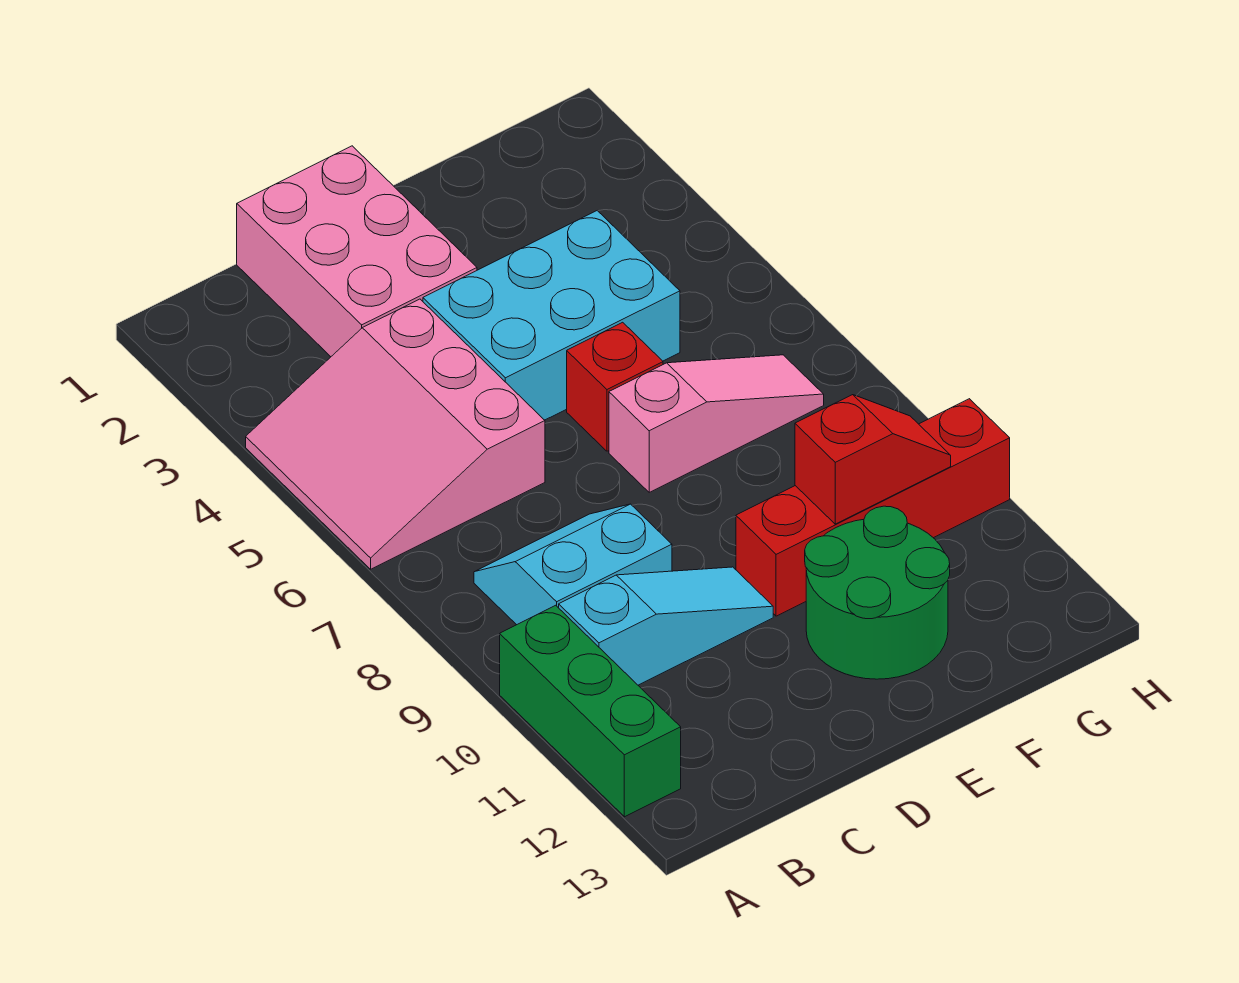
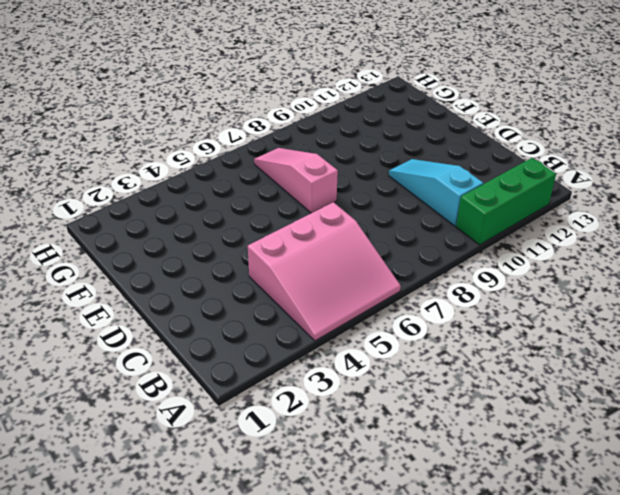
none -> cyan slope B8:C9 level 1 top 9
none -> pink brick C1:D3 level 1

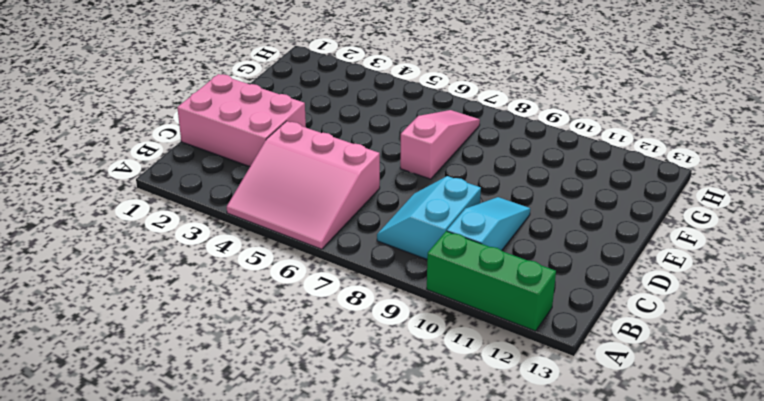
none -> cyan brick D4:F5 level 1
none -> red brick E6 level 1

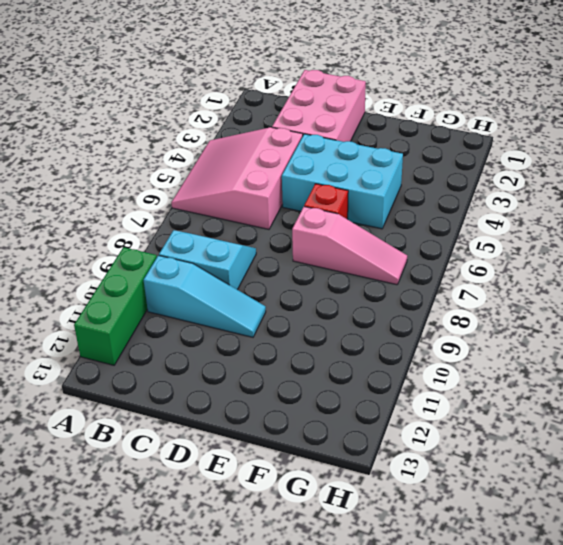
none -> red brick E10:H10 level 1
none -> green round brick E11:F12 level 1

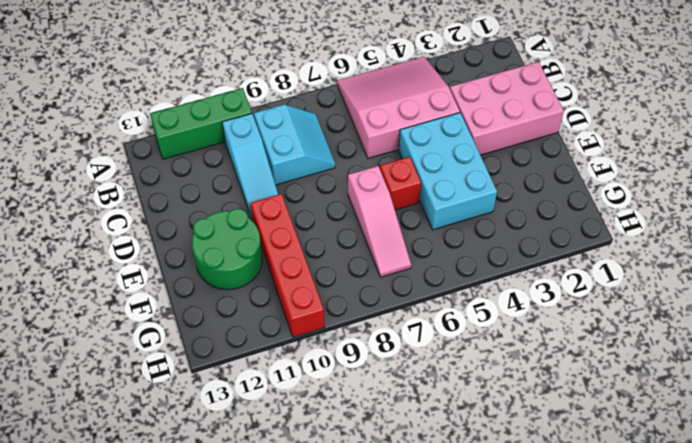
none -> red slope F10:G10 level 2 top F

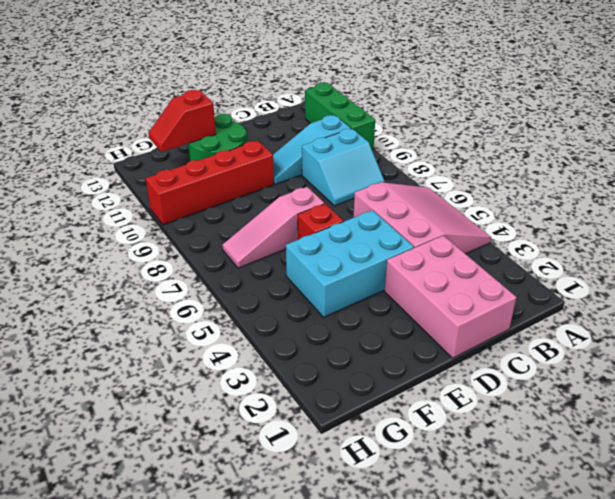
red slope F12:G12 level 2 top F -> red slope F10:G10 level 2 top F

